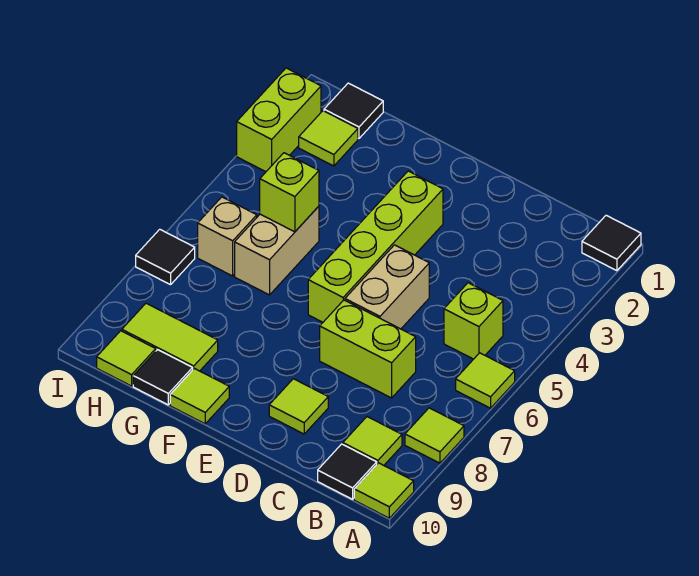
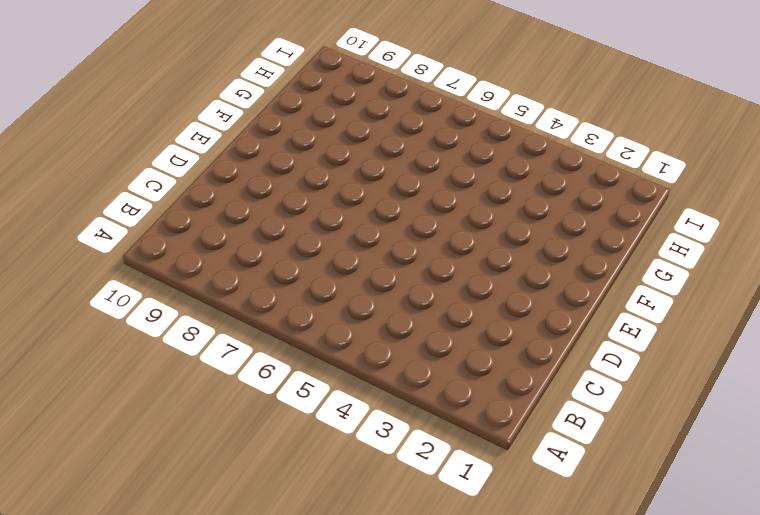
none -> black tile A1 level 1
none -> lime tile A6 level 1
none -> lime tile A8 level 1

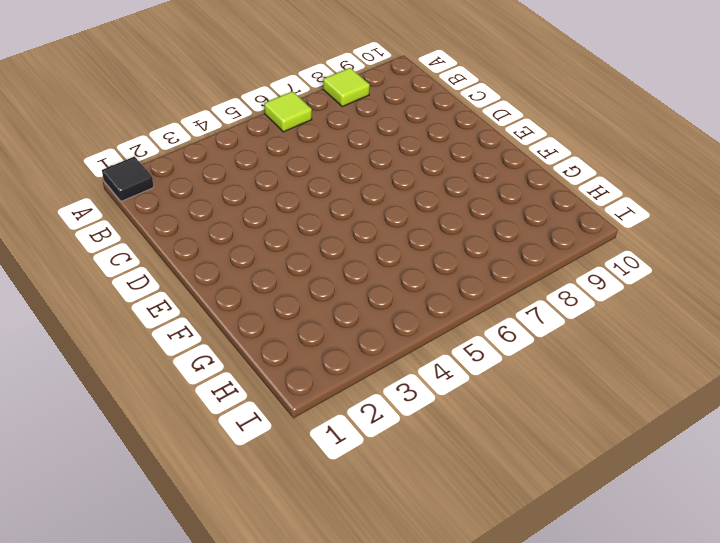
none -> lime tile A10 level 1
none -> lime brick B5 level 1
none -> lime tile B9 level 1

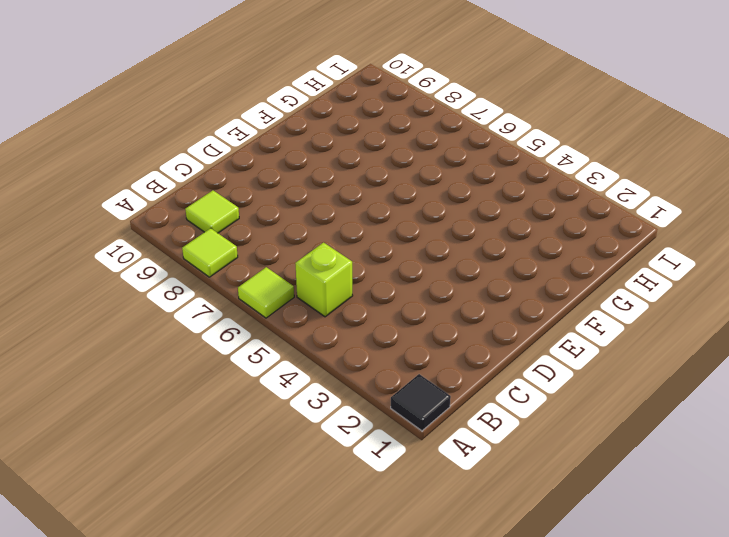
none -> lime tile A10 level 1
none -> black tile B10 level 1
none -> lime brick C7:D7 level 1

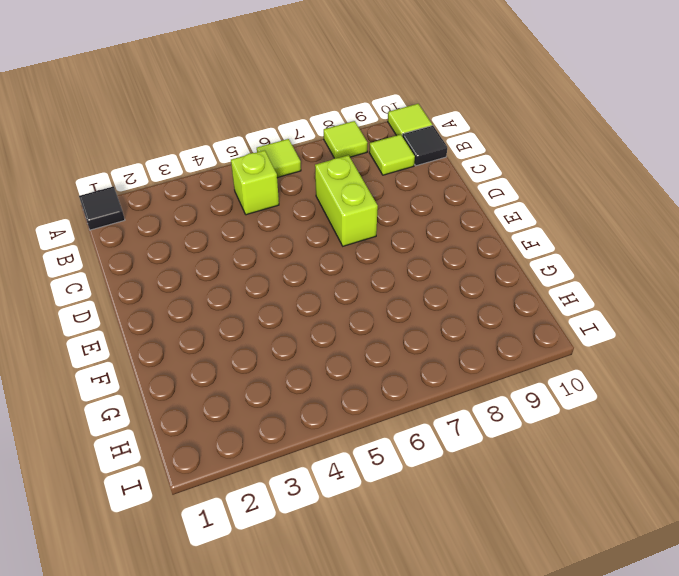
none -> tan brick D5:D6 level 1
none -> lime tile D9 level 1
none -> lime brick E3:E6 level 1

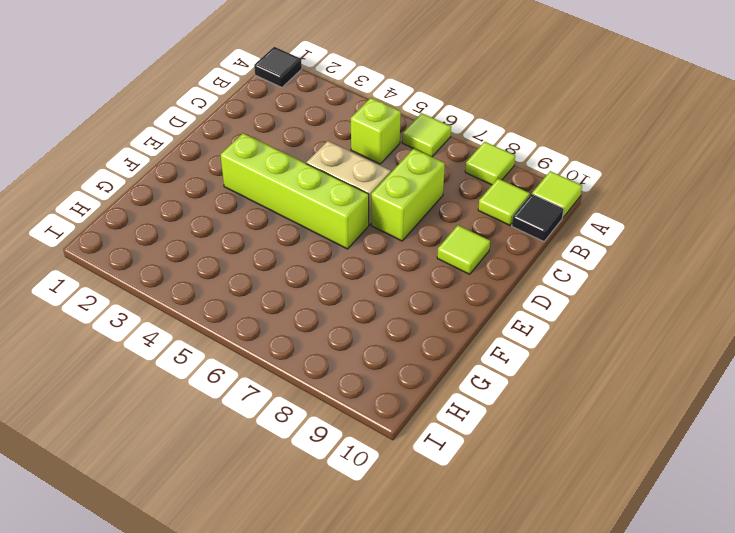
none -> lime tile F10 level 1
none -> tan brick G5:G6 level 1
none -> lime tile G9:H9 level 1

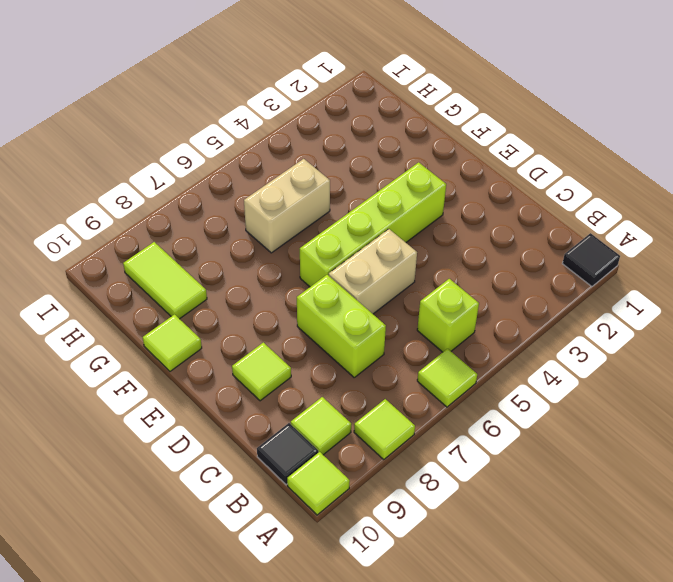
none -> black tile G10 level 1
none -> black tile H1 level 1
none -> lime tile H2 level 1

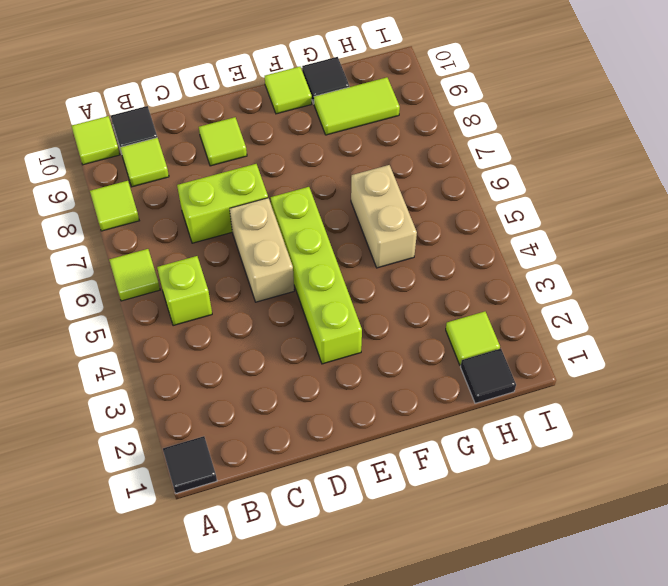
none -> tan brick H6 level 1
none -> lime tile H10 level 1
none -> lime brick I2:I3 level 1

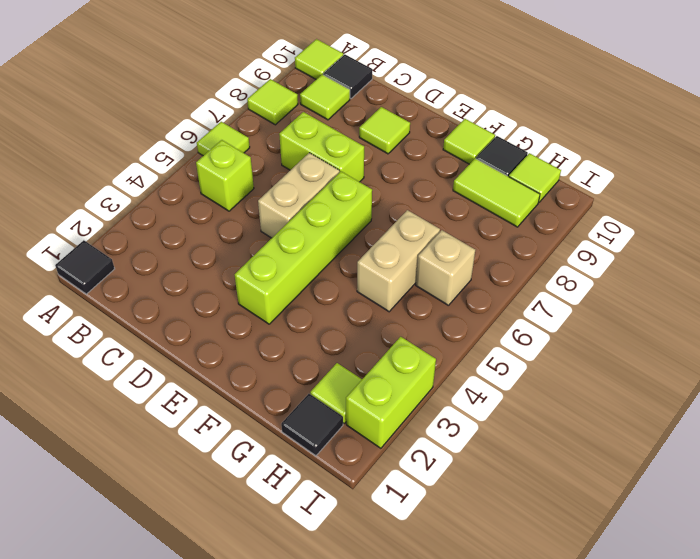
none -> black tile I7 level 1
none -> lime brick G5 level 2

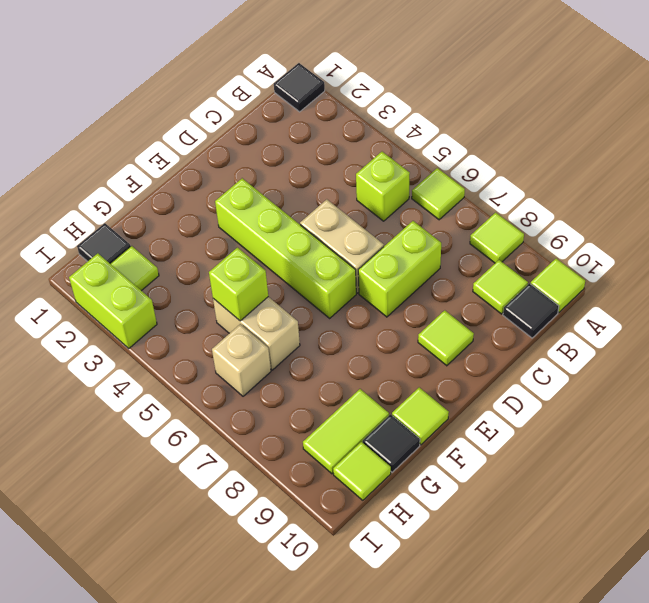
none -> black tile I7 level 1

